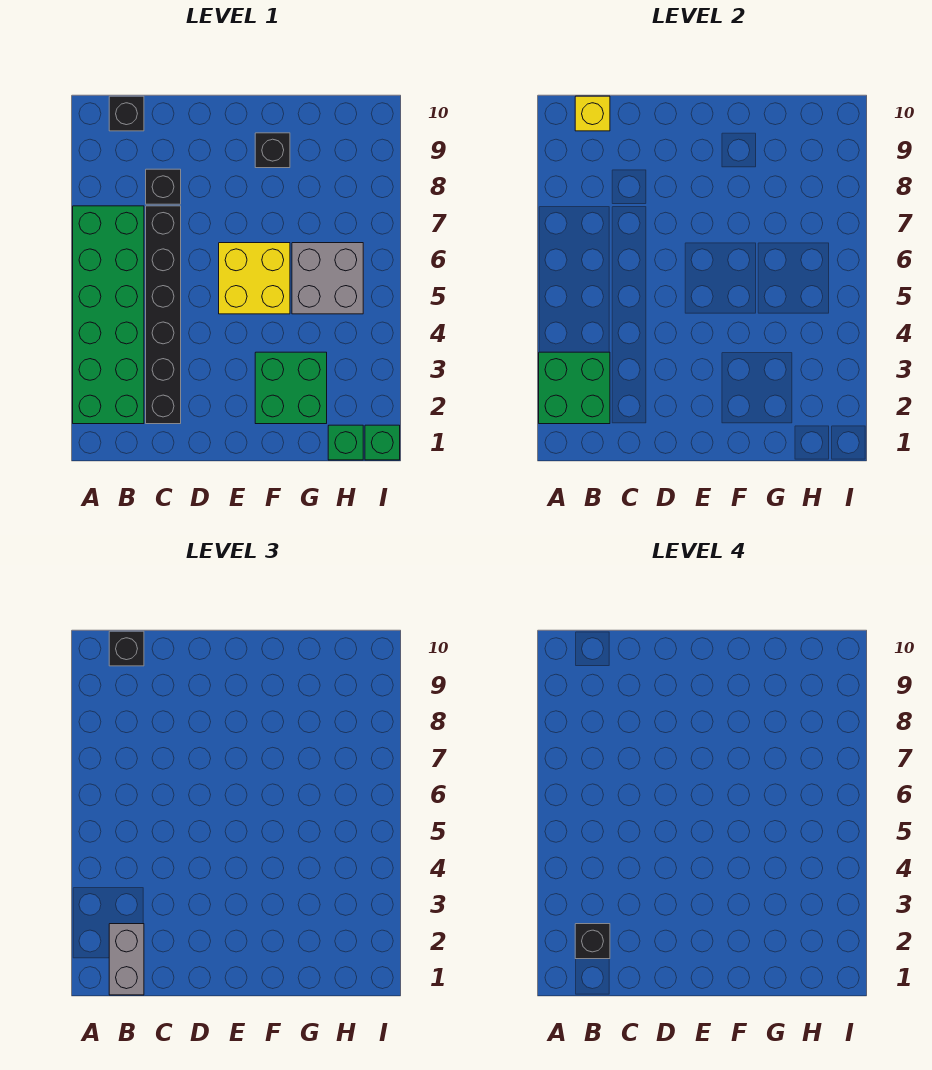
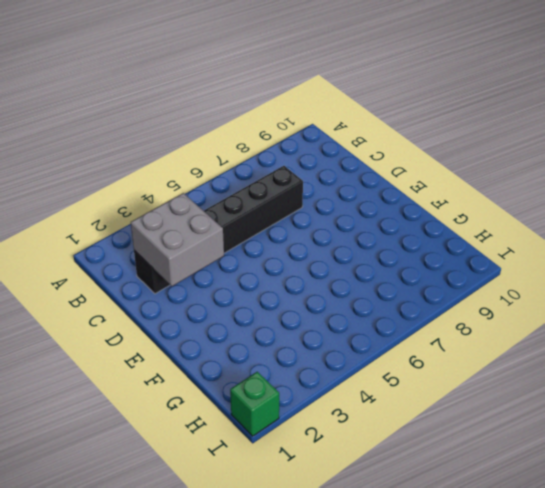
grey brick C2:D3 level 2 -> grey brick G5:H6 level 1
none -> green brick A2:B7 level 1
none -> black brick B10 level 1
none -> black brick C8 level 1

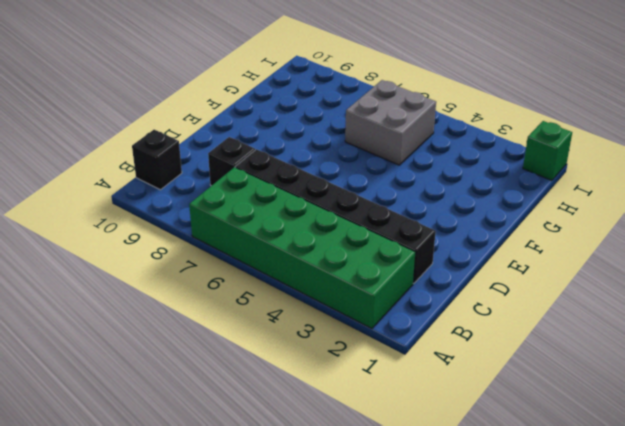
none -> yellow brick E5:F6 level 1
none -> green brick F2:G3 level 1
none -> black brick F9 level 1

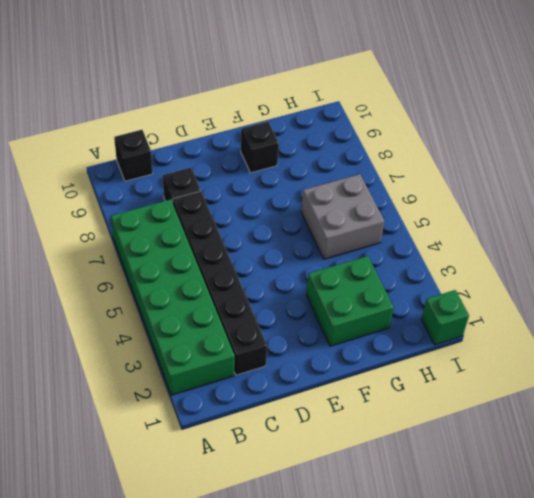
none -> yellow brick E5:F6 level 1
none -> green brick H1 level 1
none -> green brick A2:B3 level 2

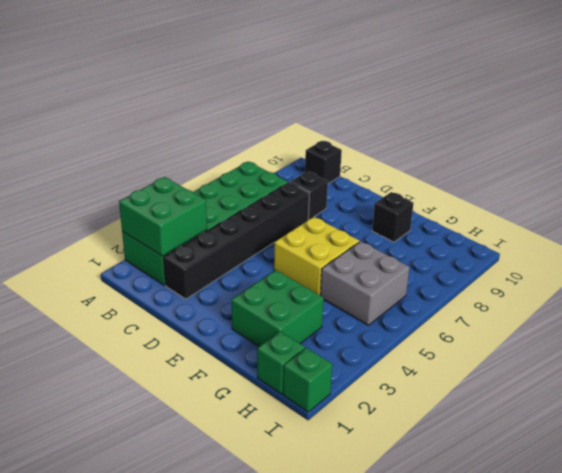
none -> yellow brick B10 level 2
none -> grey brick B1:B2 level 3
none -> black brick B10 level 3

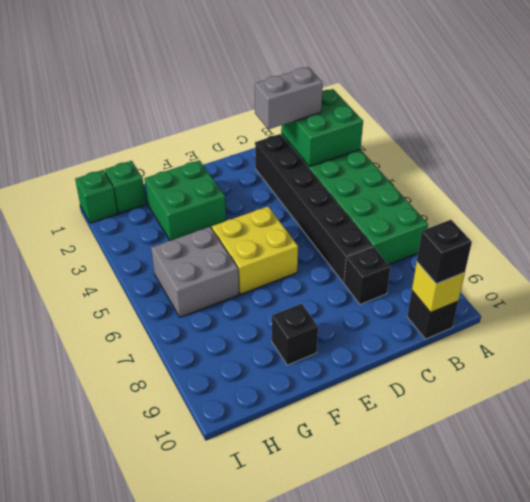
grey brick B2:C2 level 3 -> grey brick B1:B2 level 3
none -> black brick B2 level 4

